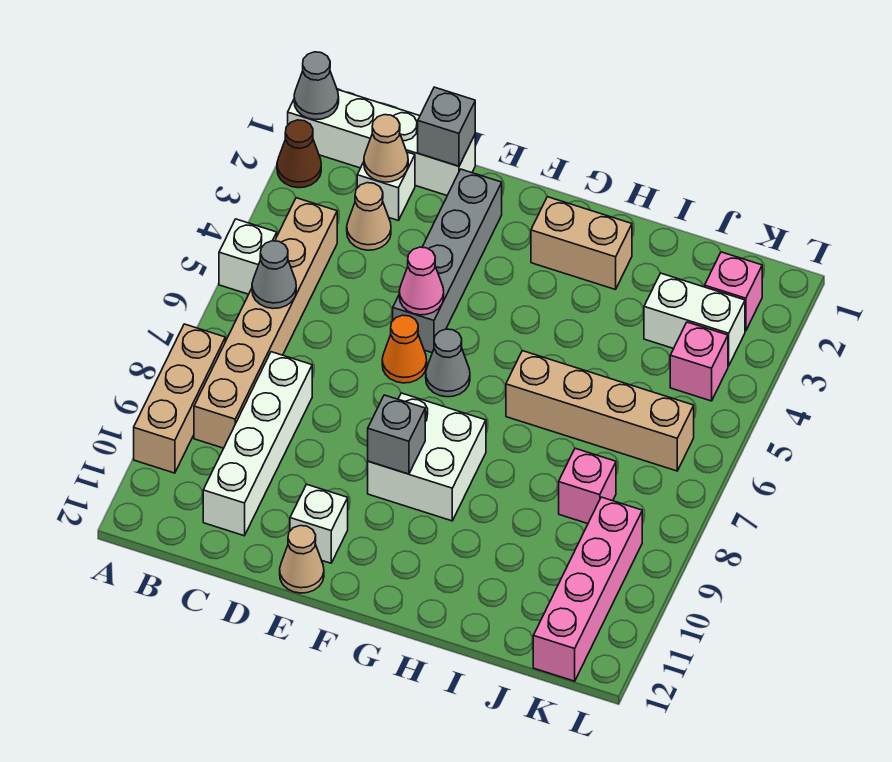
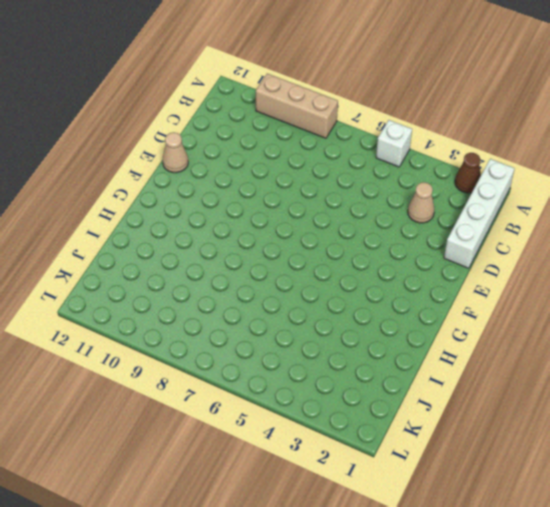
none -> tan brick B4:B9 level 1
none -> white brick C2 level 1
none -> white brick C8:C11 level 1

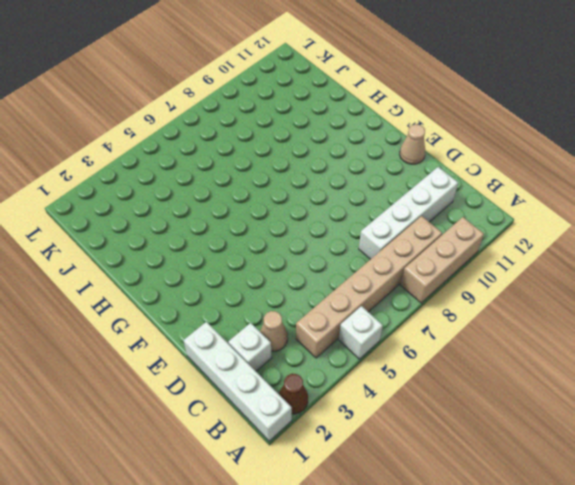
none -> grey brick E2:E5 level 1
none -> orange cone E6 level 1
none -> white brick E11 level 1

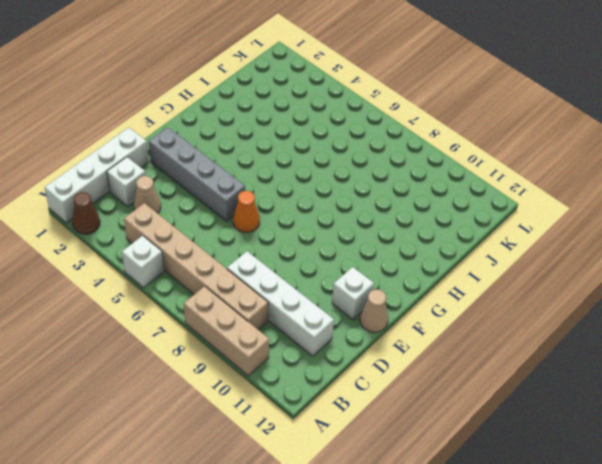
none -> grey cone F6 level 1
none -> white brick F8:G9 level 1
none -> tan brick G2:H2 level 1

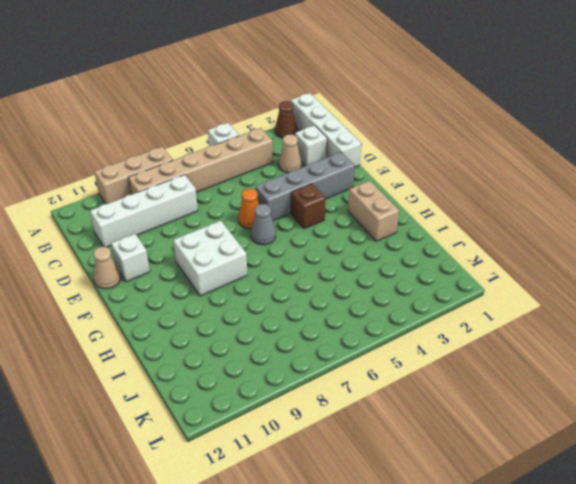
brown brick F4 level 1 -> none
none -> tan brick H6:K6 level 1
none -> white brick J3:K3 level 1
none -> pink brick J8 level 1

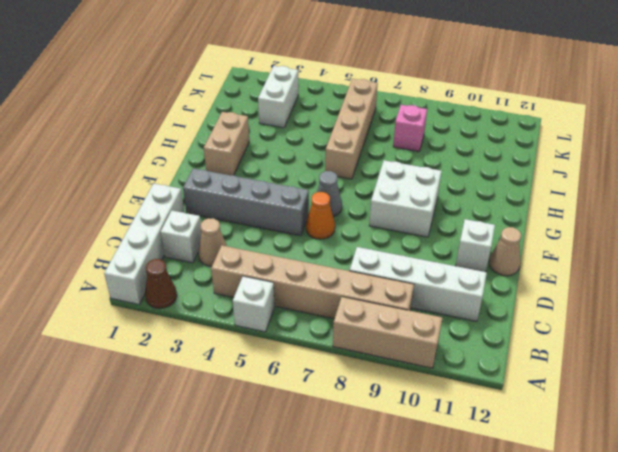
none -> pink brick K2 level 1
none -> pink brick K4 level 1
none -> pink brick K9:K12 level 1

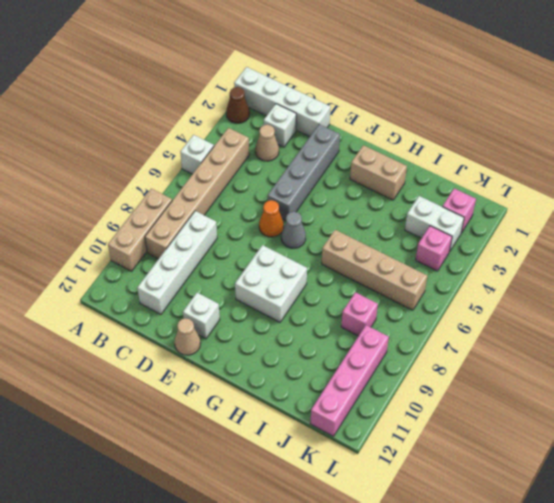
none -> grey cone A1 level 2
none -> grey cone B6 level 2
none -> tan cone C2 level 2

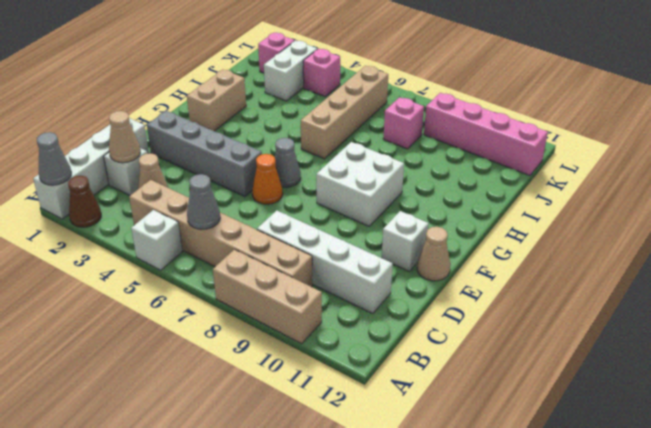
none -> grey brick D1 level 2
none -> pink cone E5 level 2
none -> grey brick F9 level 2

